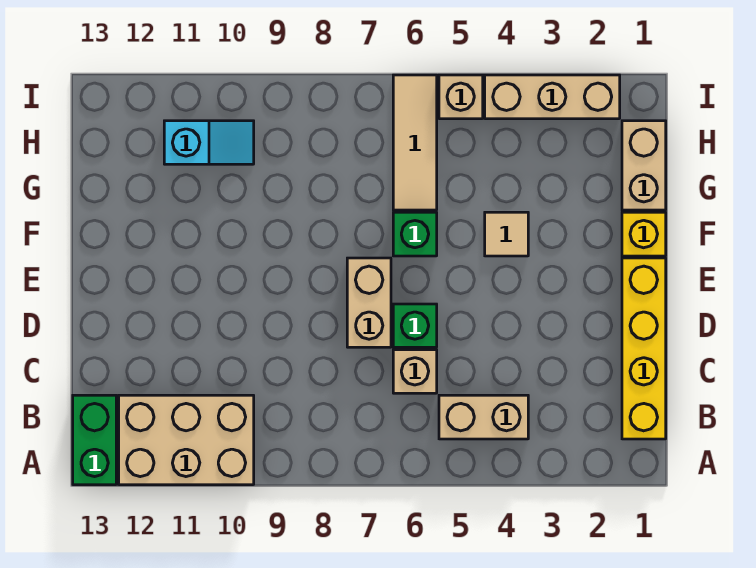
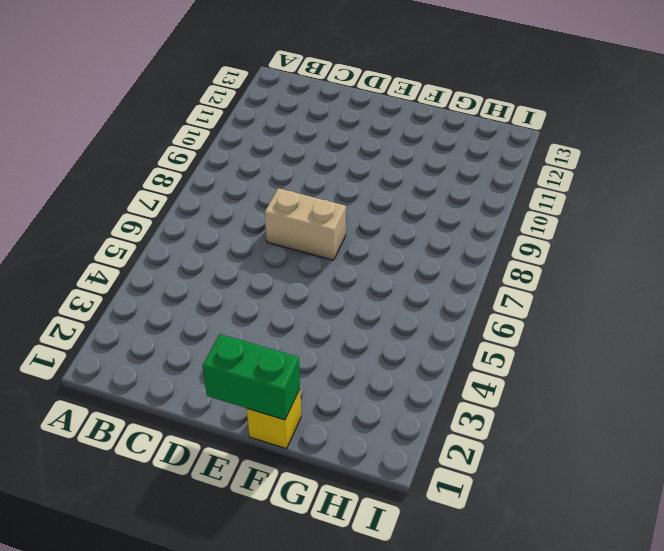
green brick E1:F1 level 2 -> green brick A13:B13 level 1
none -> tan brick A10:B12 level 1
none -> yellow brick B1:E1 level 1
none -> tan brick B4:B5 level 1

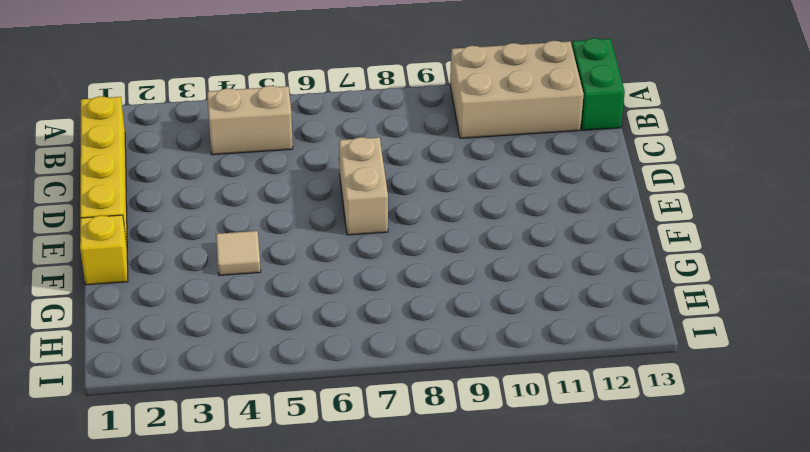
none -> tan brick C6 level 1
none -> green brick D6 level 1
none -> green brick F6 level 1

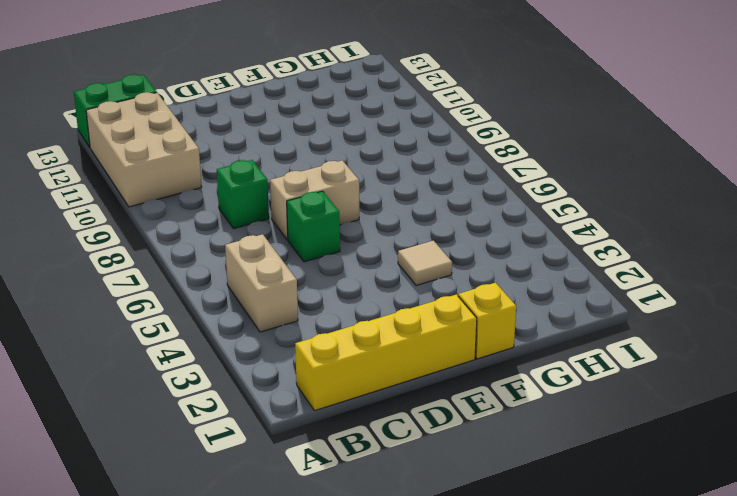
green brick C8 level 1 -> green brick F6 level 1
none -> tan brick C6 level 1
none -> tan brick G1:H1 level 1
none -> tan tile G6:I6 level 1

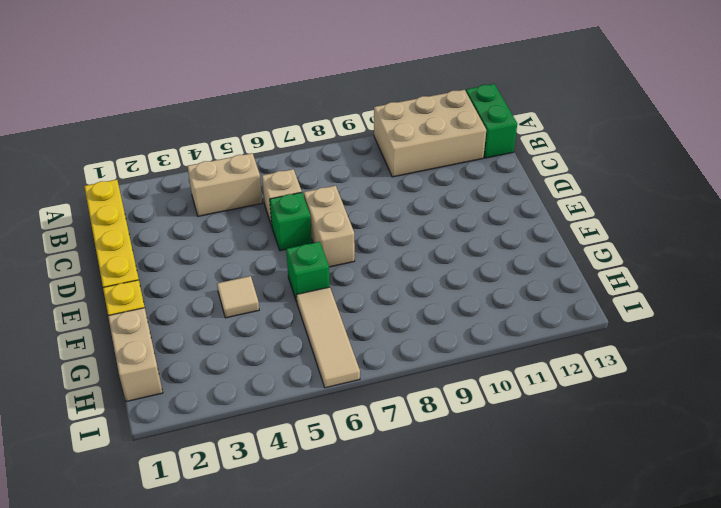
none -> cyan slope H10:H11 level 1 top 11
none -> tan brick I2:I4 level 1
none -> tan brick I5 level 1

